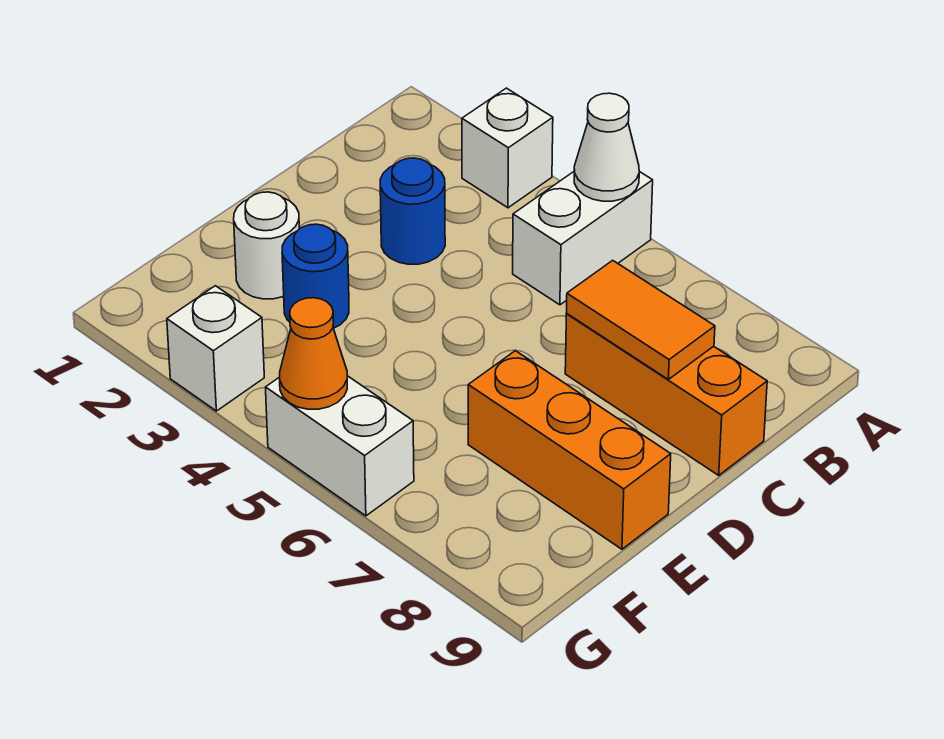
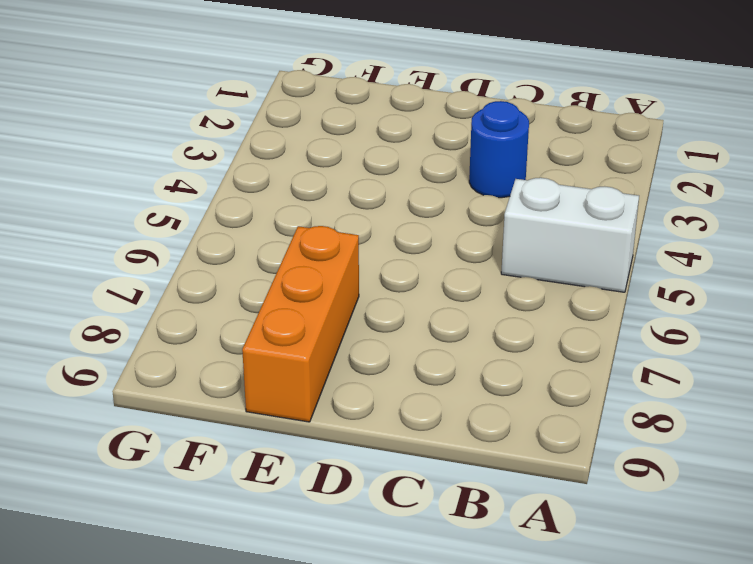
none -> white brick A3 level 1
none -> orange brick C7:C9 level 1
none -> white round brick E2 level 1

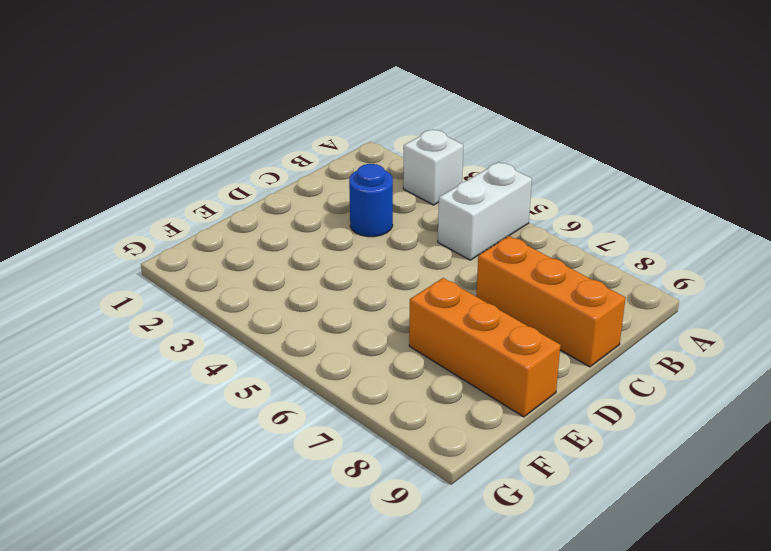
none -> white round brick E2 level 1
none -> blue round brick E3 level 1
none -> white brick G3 level 1

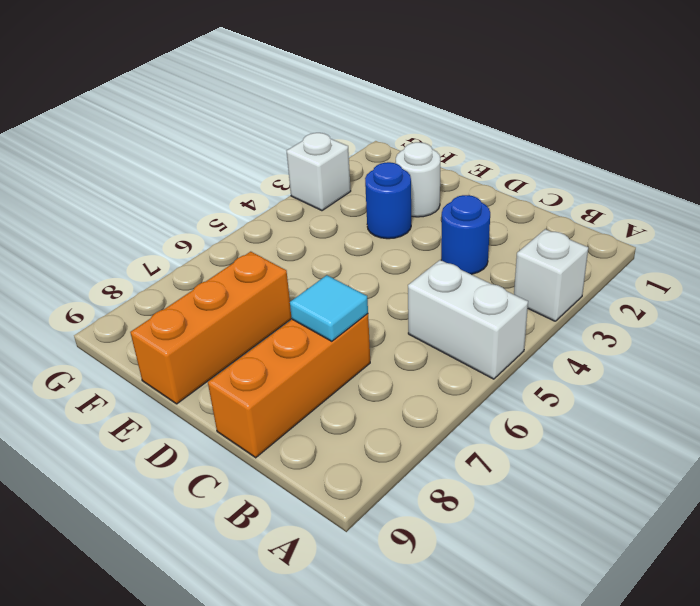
cyan tile C7 level 2 -> orange tile C7:C8 level 2
none -> white brick G5:G6 level 1
none -> white cone A5 level 2
none -> orange cone G5 level 2

